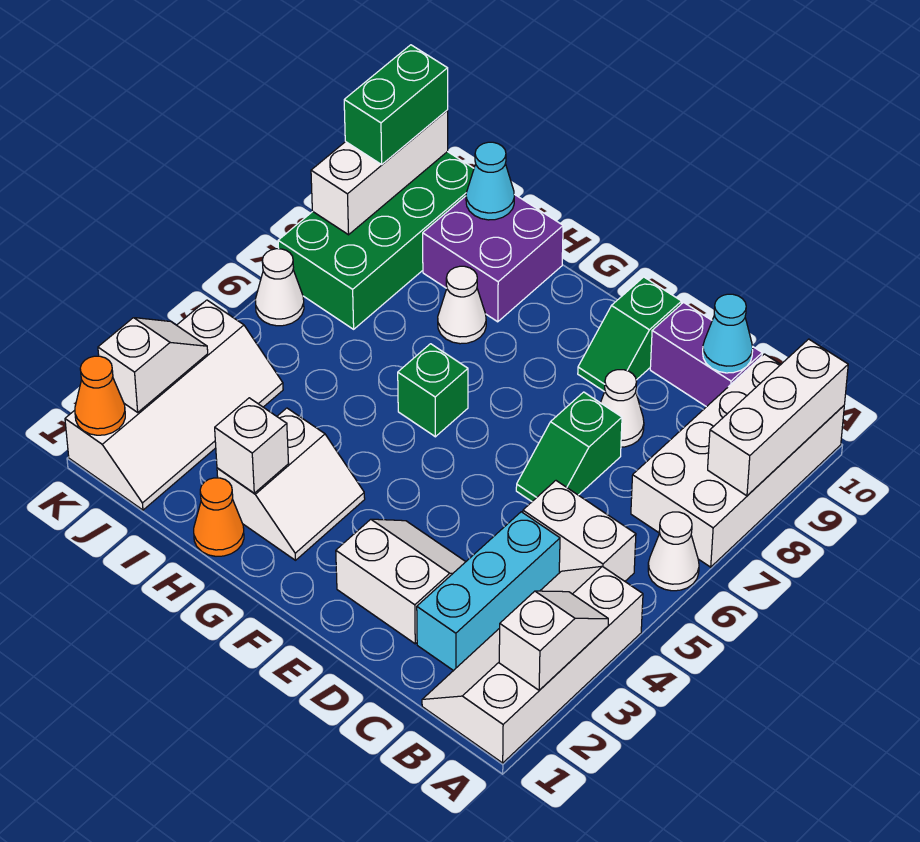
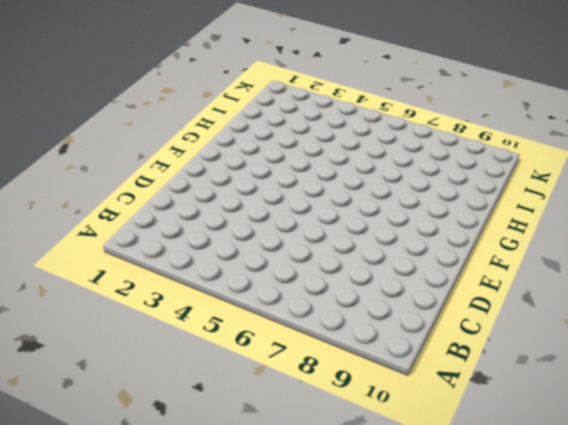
none -> white slope A1:B4 level 1 top A
none -> white cone A6 level 1
none -> white brick A7:B10 level 1

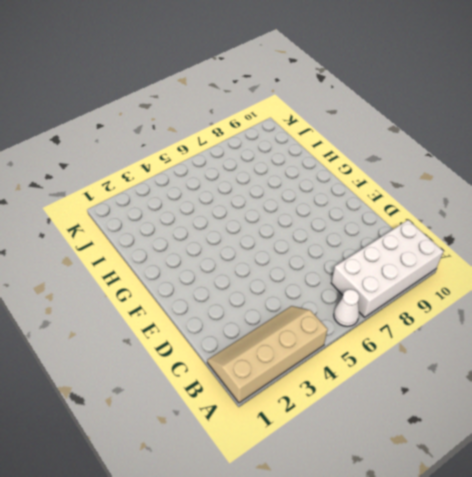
tan slope A1:B4 level 1 top A -> white slope A1:B4 level 1 top A
none -> white brick B5:C5 level 1
none -> cyan brick C2:C4 level 1
none -> purple brick C10:D10 level 1

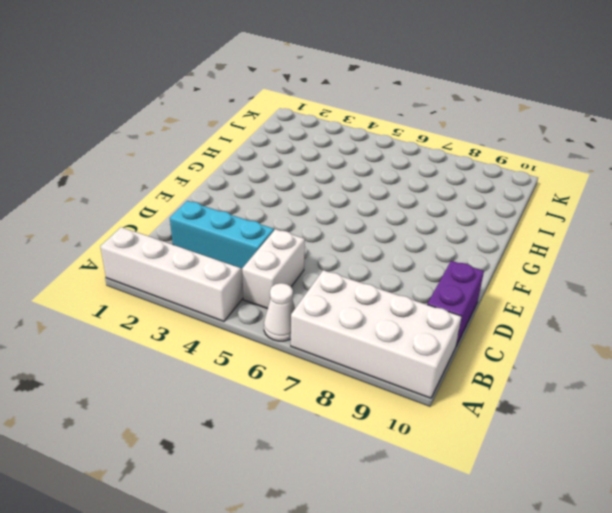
none -> white slope D2:E3 level 1 top 2
none -> green slope D6:D7 level 1 top 7
none -> white cone D8 level 1

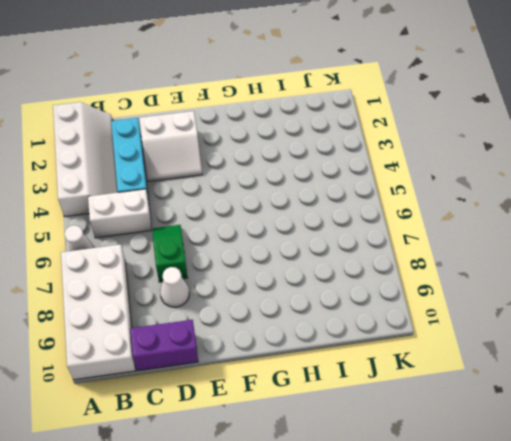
none -> green slope E9:E10 level 1 top 10
none -> white slope G2:H3 level 1 top H
none -> green brick G6 level 1

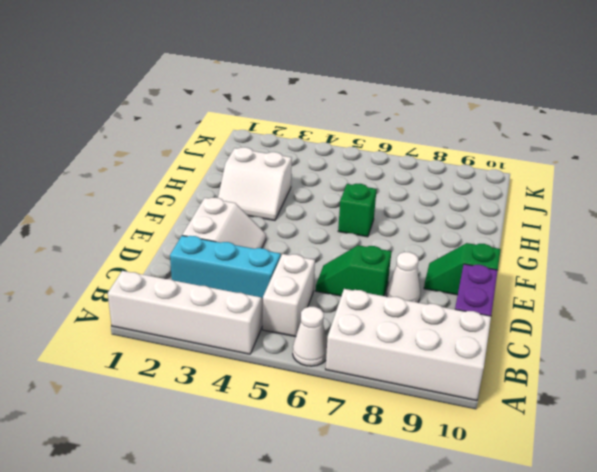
none -> orange cone H1 level 1
none -> white cone H8 level 1
none -> purple brick H9:I10 level 1

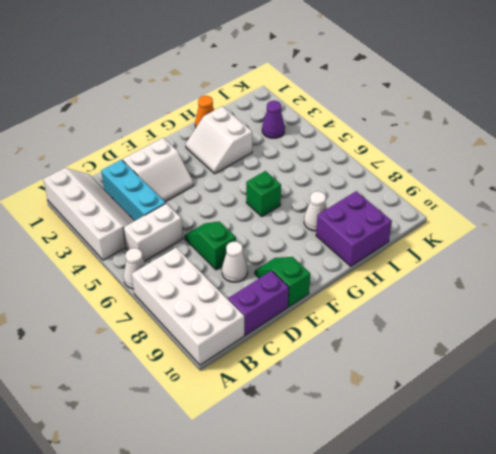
purple cone J3 level 1 -> white slope J1:K4 level 1 top K
none -> green brick J7:K10 level 1
none -> white cone K6 level 1
none -> white slope A2:A3 level 2 top 2

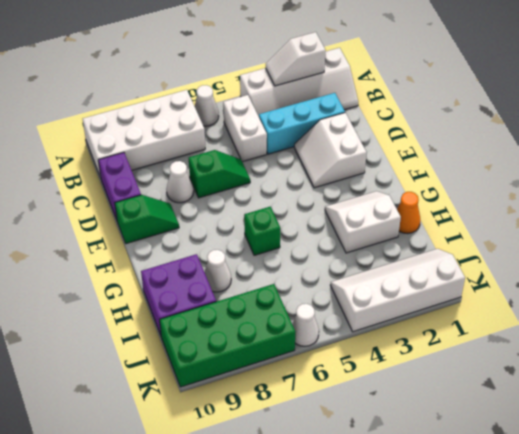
none -> white brick A8:A10 level 2
none -> cyan cone C10 level 2
none -> white brick H2 level 2

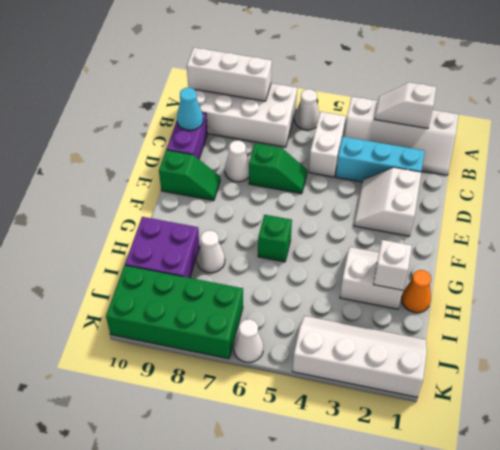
none -> cyan cone I10 level 2
none -> orange cone K1 level 2
none -> white slope K2:K3 level 2 top 2

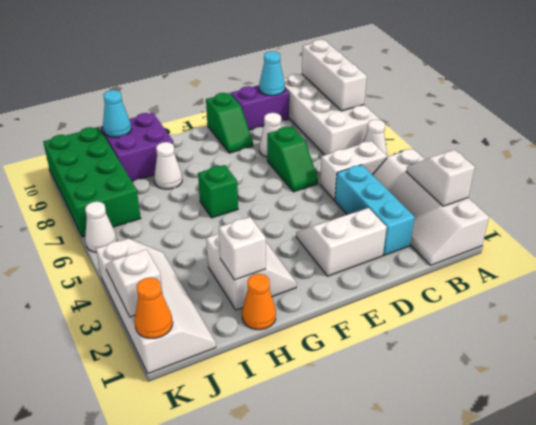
none -> white brick K8:K10 level 2
none -> green brick K9:K10 level 3

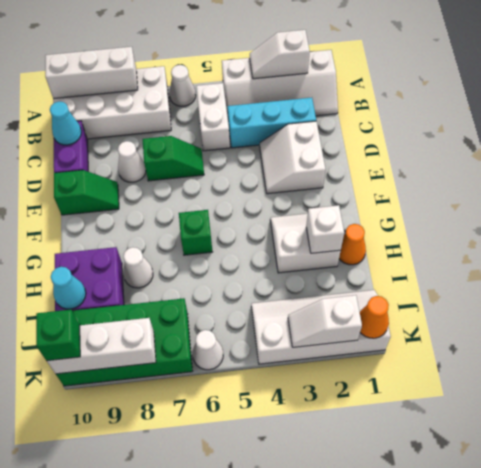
green brick K10 level 3 -> green brick K9:K10 level 3

